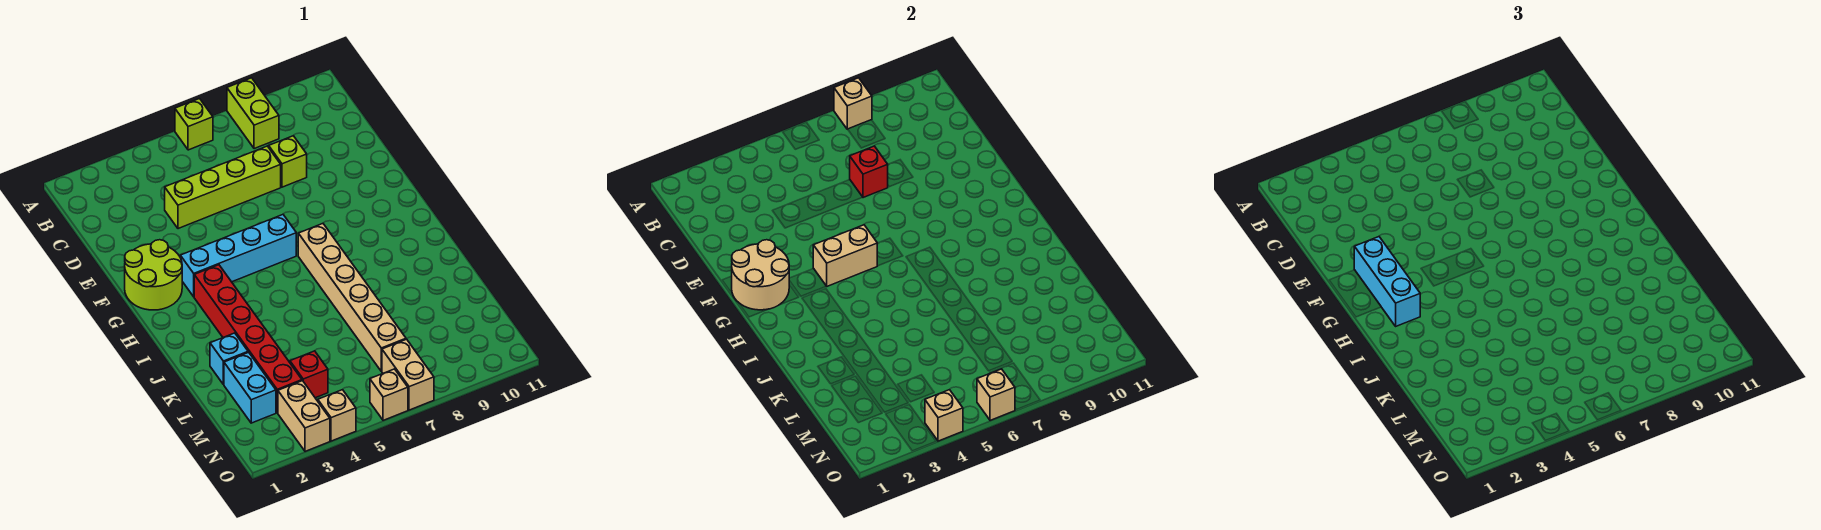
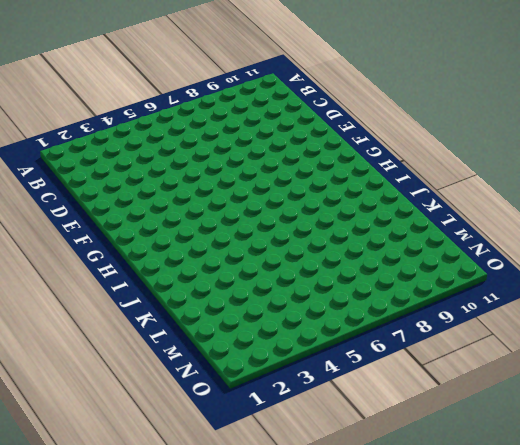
none -> lime brick A6 level 1
none -> lime brick A8:B8 level 1
none -> lime brick D4:D7 level 1

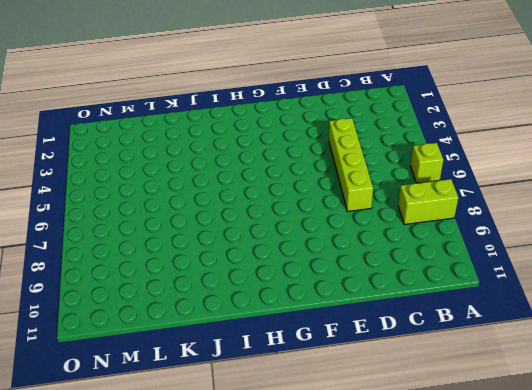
none -> lime brick D8 level 1
none -> lime round brick F1:G2 level 1
none -> cyan brick G3:G6 level 1

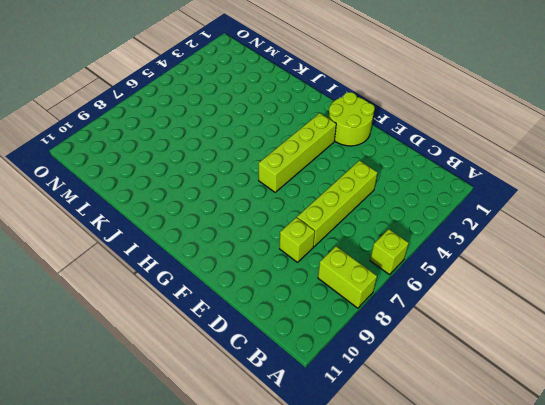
lime brick G3:G6 level 1 -> cyan brick G3:G6 level 1
none -> red brick H3:M3 level 1
none -> tan brick H7:M7 level 1
none -> cyan brick K2 level 1

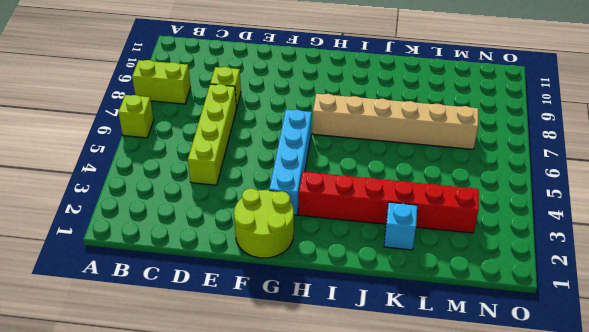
none -> cyan brick L2:M2 level 1
none -> red brick M4 level 1
none -> tan brick N3:O3 level 1

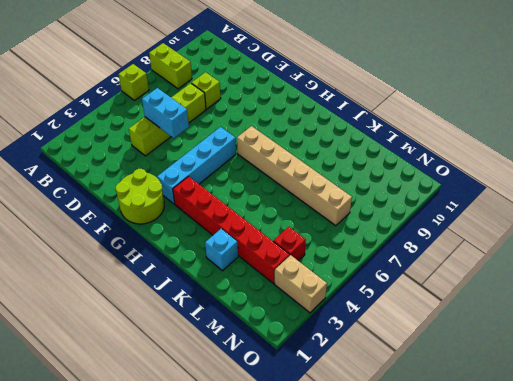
cyan brick D5:E5 level 2 -> cyan brick L2:M2 level 1
none -> tan brick N7:O7 level 1
none -> tan brick O4 level 1
none -> tan brick O6 level 1

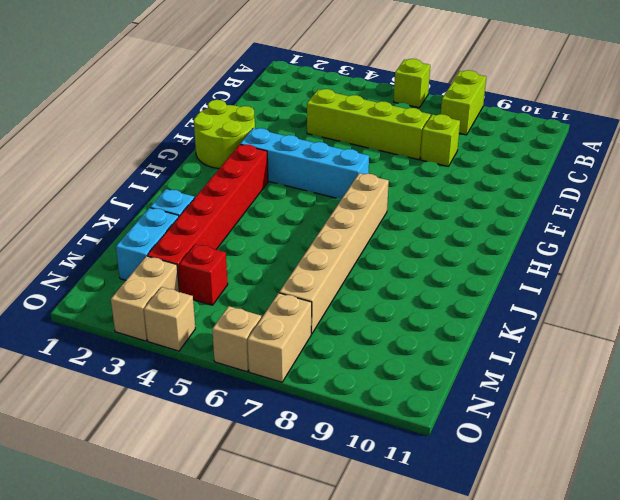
none -> tan brick A8 level 2
none -> red brick D7 level 2
none -> tan round brick F1:G2 level 2

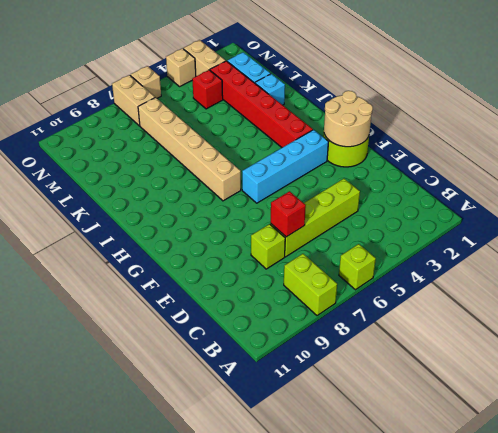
none -> tan brick A8 level 2
none -> tan brick G4:G5 level 2
none -> tan brick O4 level 2

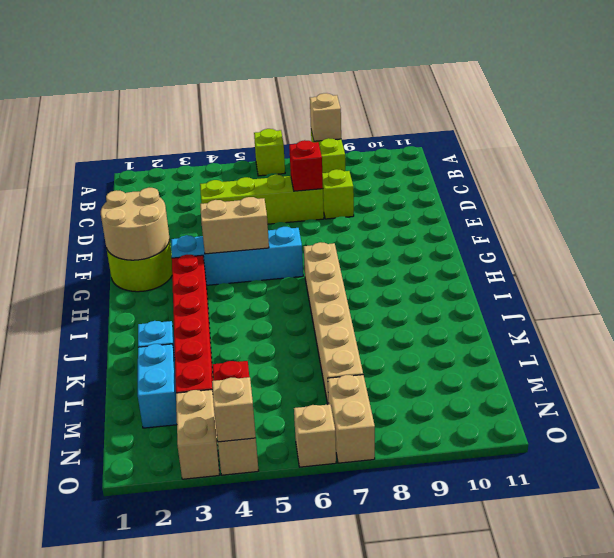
none -> tan brick O6 level 2
none -> cyan brick F2:H2 level 3

